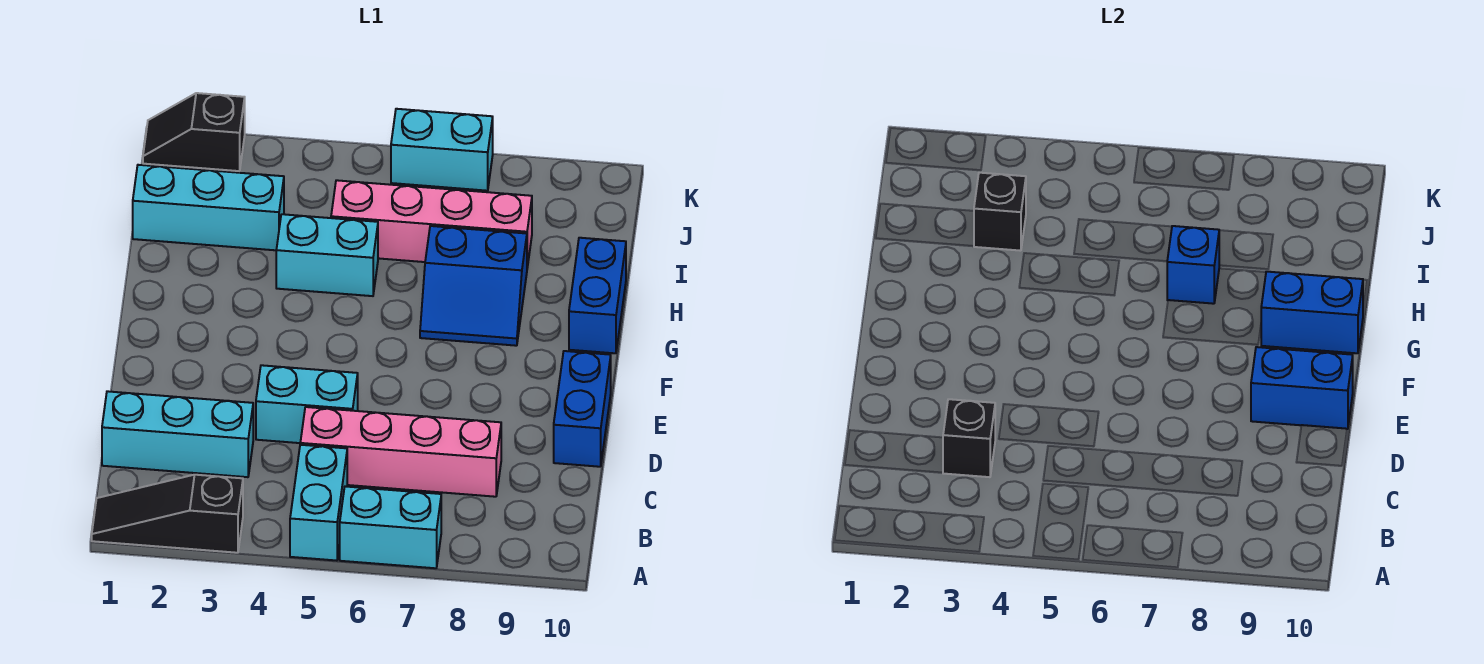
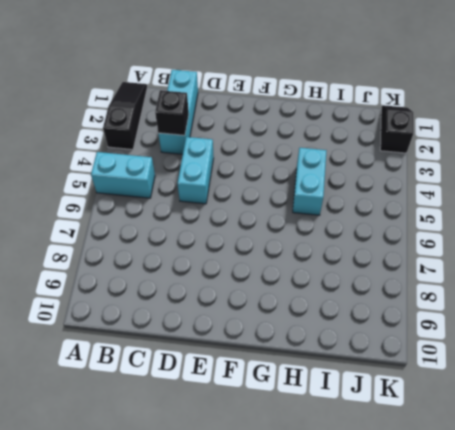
none -> cyan brick A6:A7 level 1
none -> pink brick C5:C8 level 1
none -> blue brick D10:E10 level 1

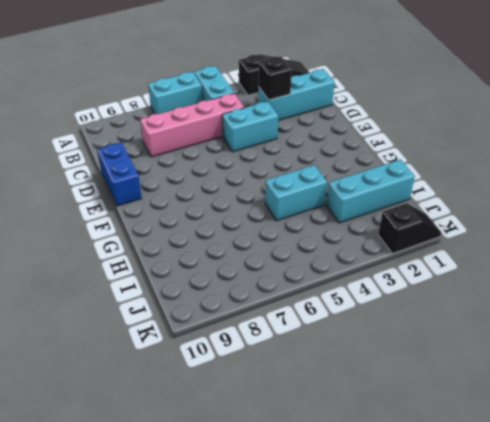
none -> blue slope G7:H8 level 1 top H
none -> blue brick G10:H10 level 1
none -> pink brick I5:I8 level 1

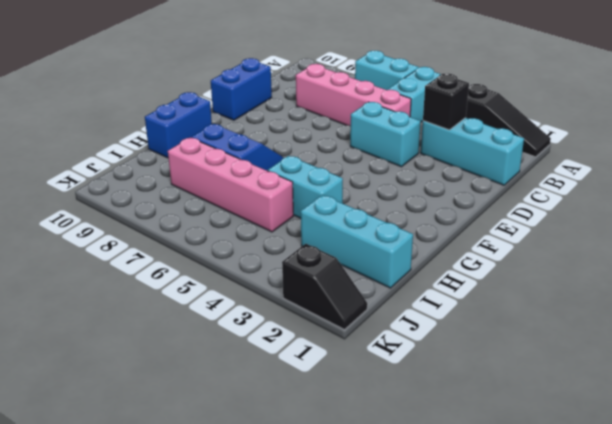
none -> cyan brick K6:K7 level 1
none -> blue brick E9:E10 level 2
none -> blue brick G9:G10 level 2

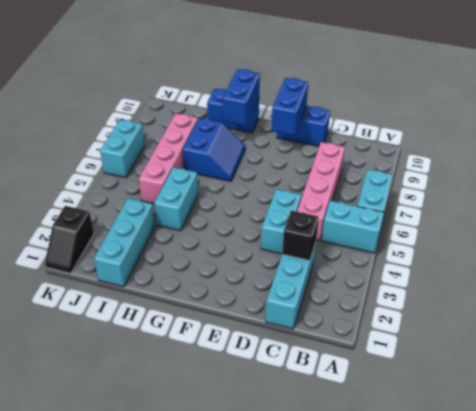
none -> black slope A1:A3 level 1 top 3
none -> blue brick H7 level 2
none -> black brick I3 level 2

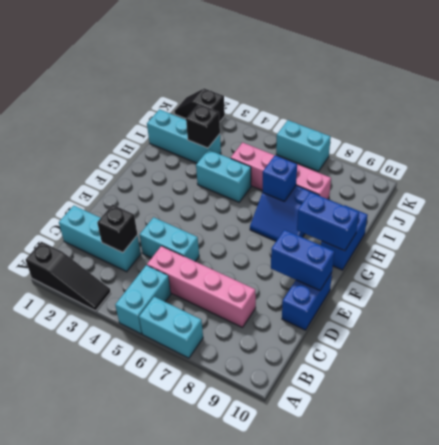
black slope A1:A3 level 1 top 1 -> black slope A1:A3 level 1 top 3

